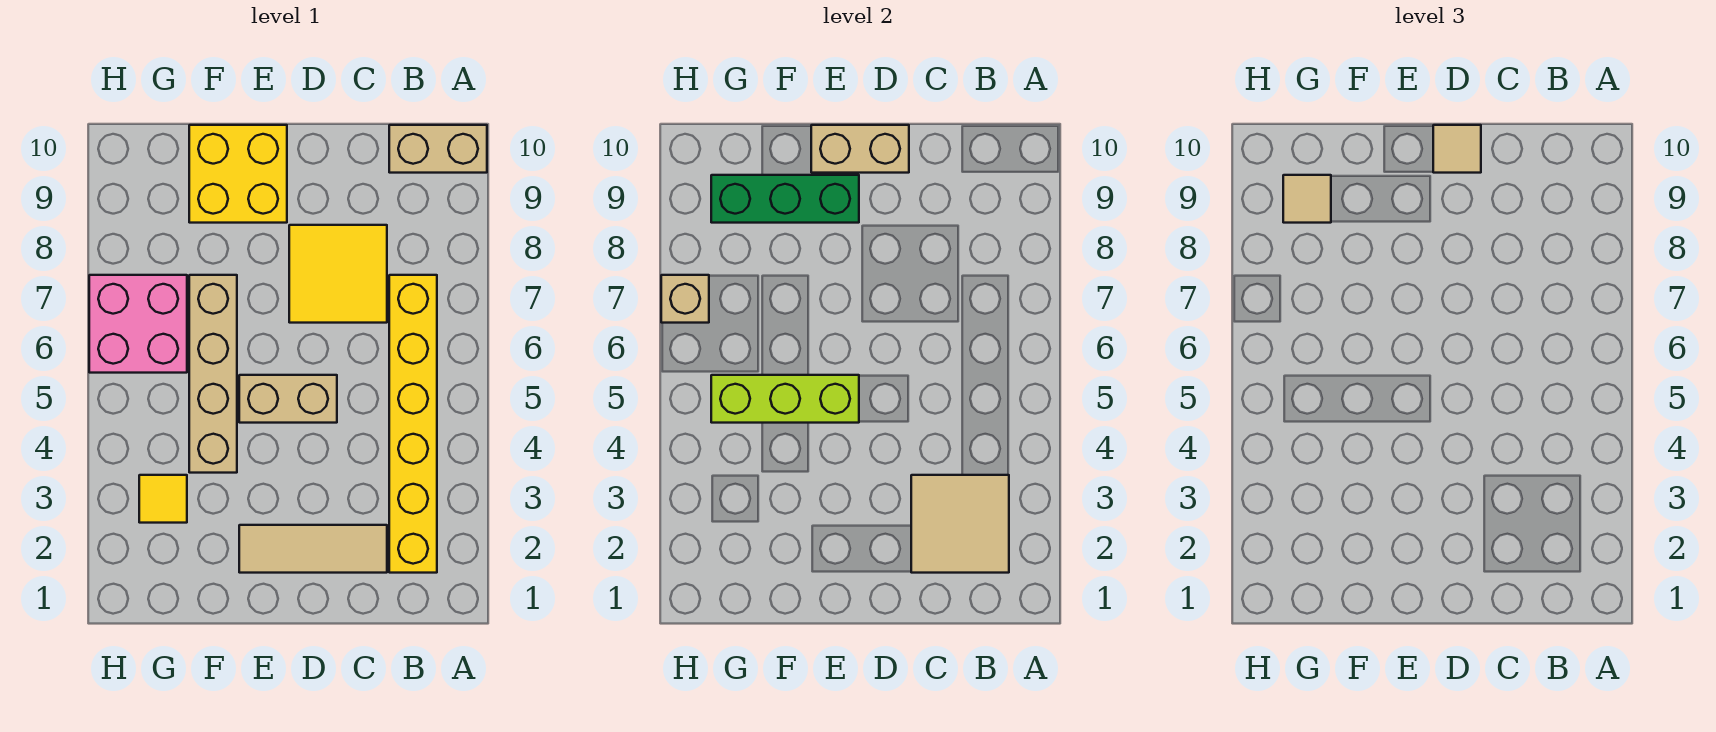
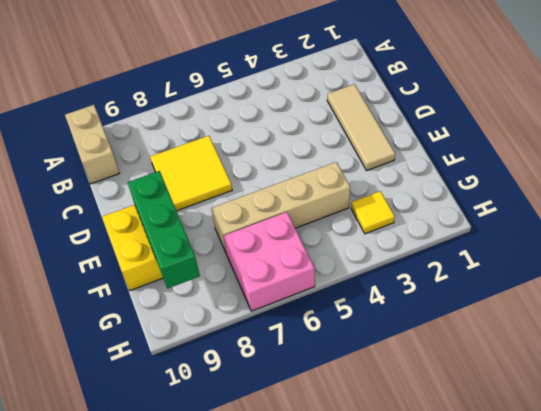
none -> yellow brick B2:B7 level 1
none -> tan brick D5:E5 level 1
none -> tan tile B2:C3 level 2

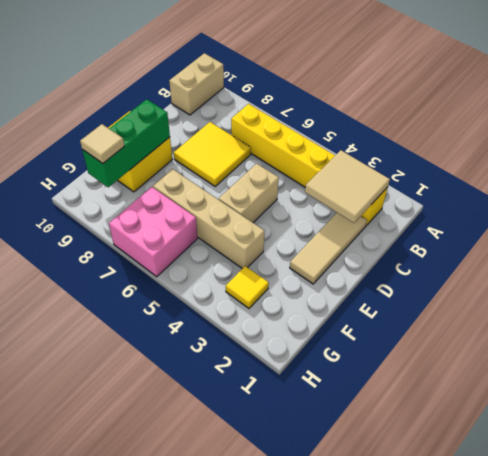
none -> tan brick D10:E10 level 2
none -> lime brick E5:G5 level 2
none -> tan brick H7 level 2

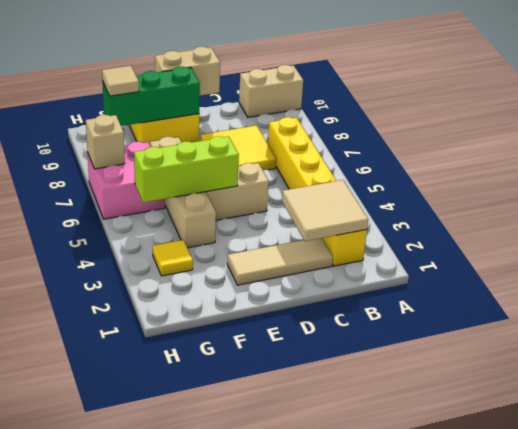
none -> tan tile D10 level 3

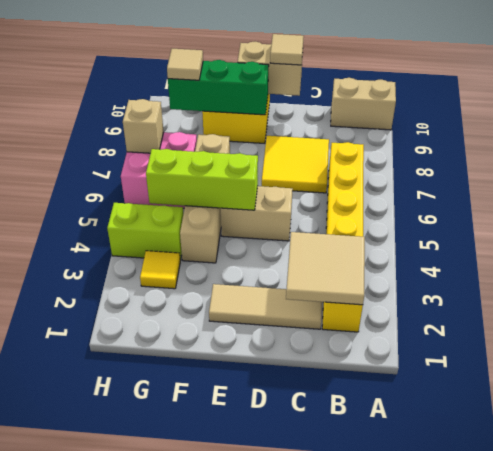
lime brick G4:H4 level 1 -> none

